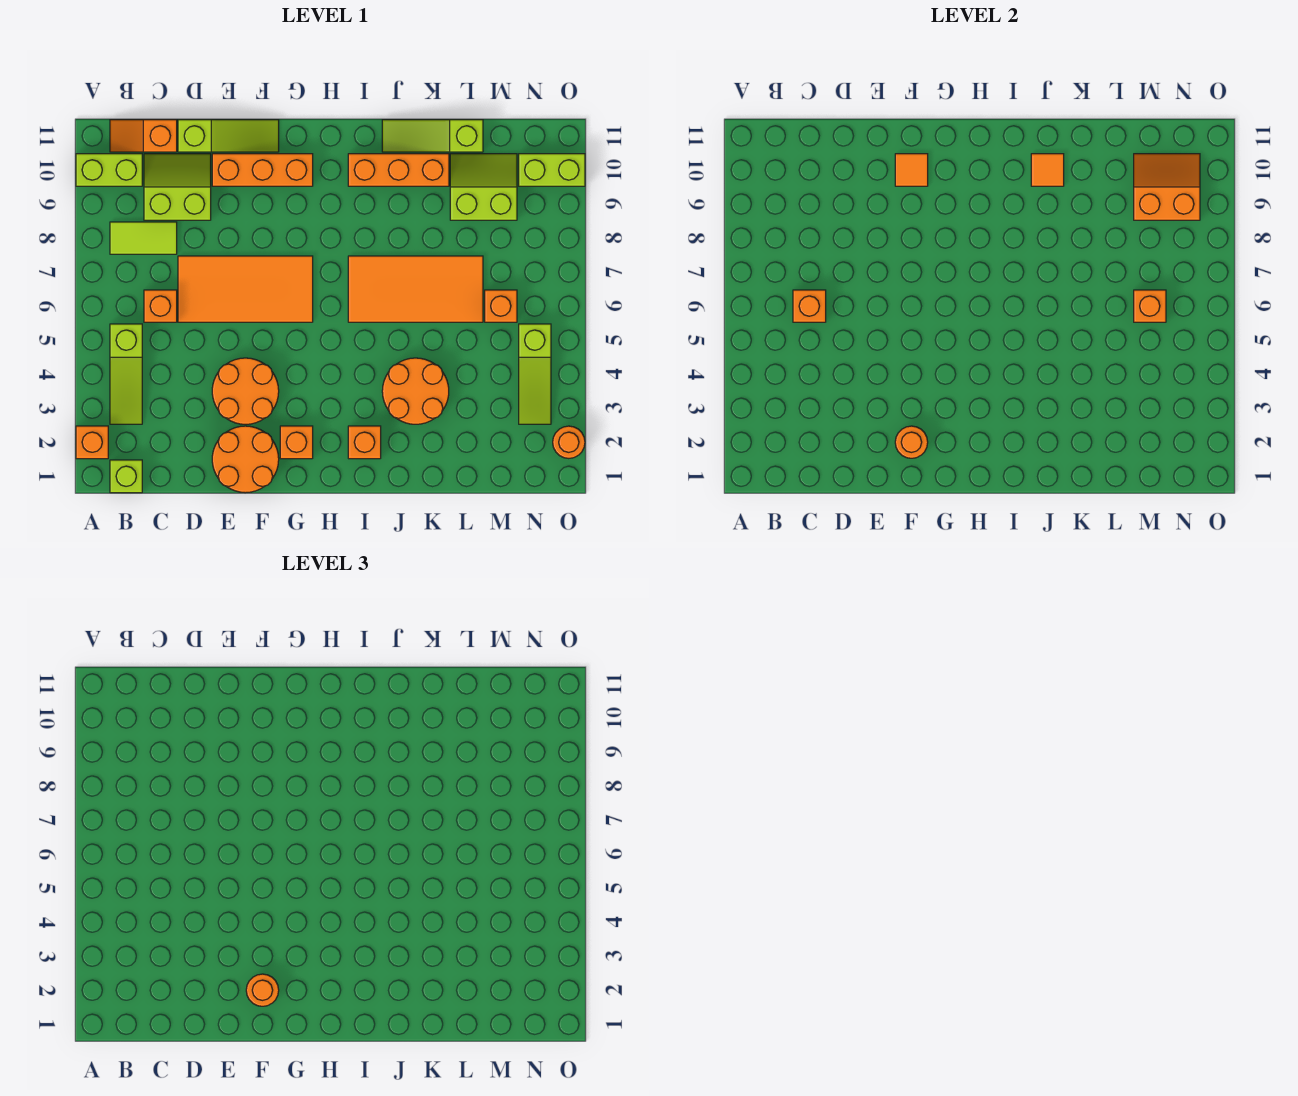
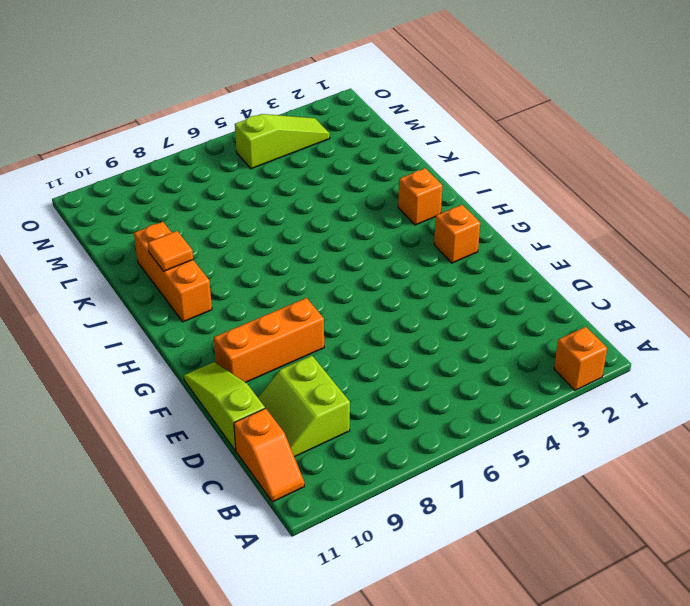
orange brick F8:F10 level 1 -> orange brick E10:G10 level 1
none -> lime brick A10:B10 level 1
none -> lime brick B1 level 1
none -> lime slope B3:B5 level 1 top 5
none -> lime tile B8:C8 level 1

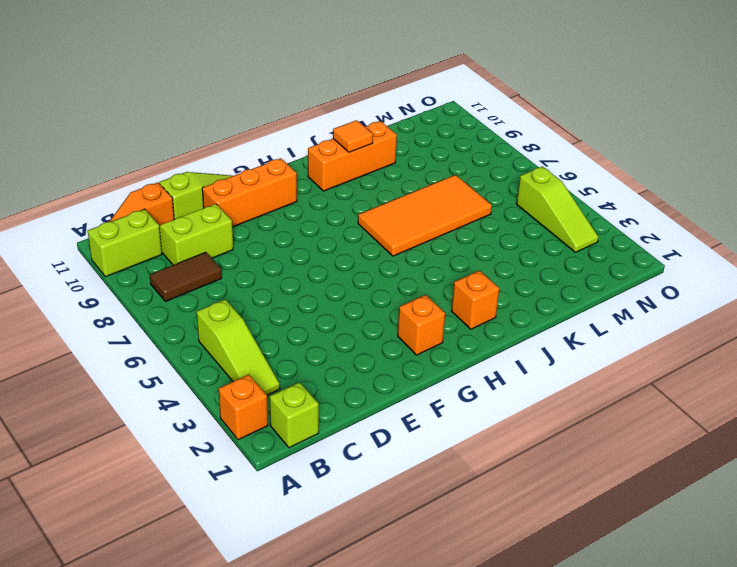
brown tile B8:C8 level 1 -> lime tile B8:C8 level 1
none -> orange brick C6 level 1
none -> orange tile D6:G7 level 1
none -> orange round brick E1:F2 level 1
none -> orange round brick E3:F4 level 1

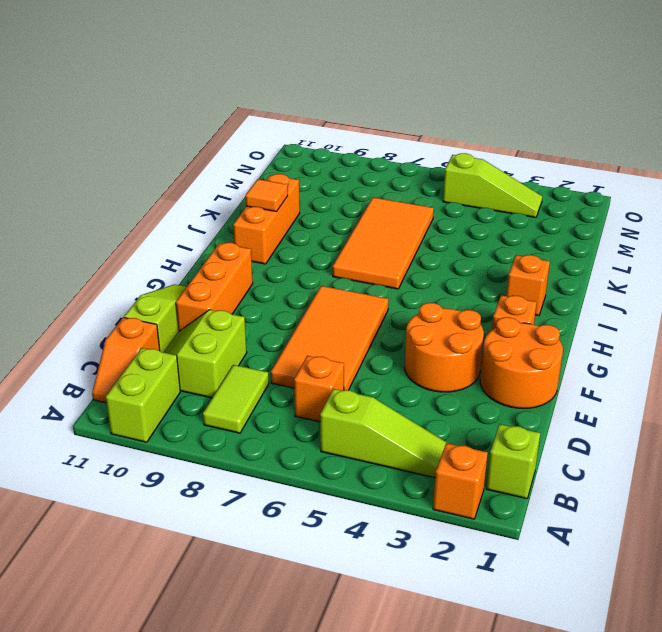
none -> orange round brick J3:K4 level 1
none -> lime slope J11:L11 level 1 top L
none -> lime slope L9:M10 level 1 top 9
none -> orange brick M6 level 1

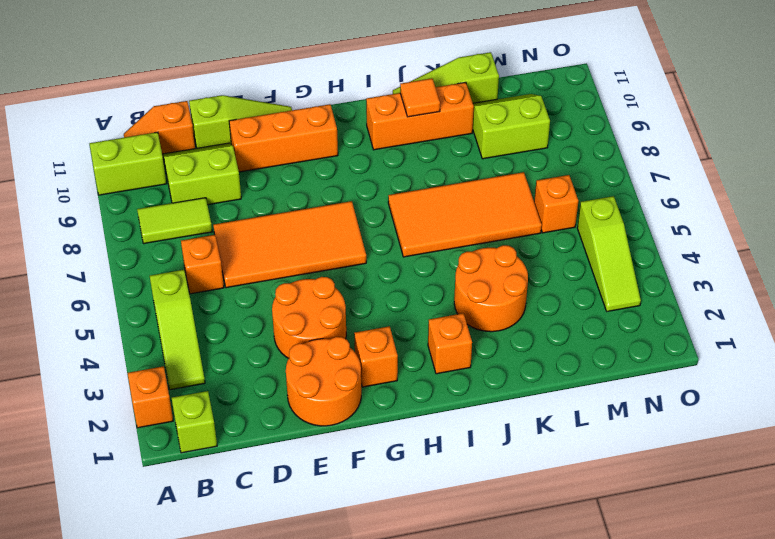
none -> lime brick N10:O10 level 1
none -> orange round brick O2 level 1
none -> orange brick C6 level 2
none -> orange round brick F2 level 2

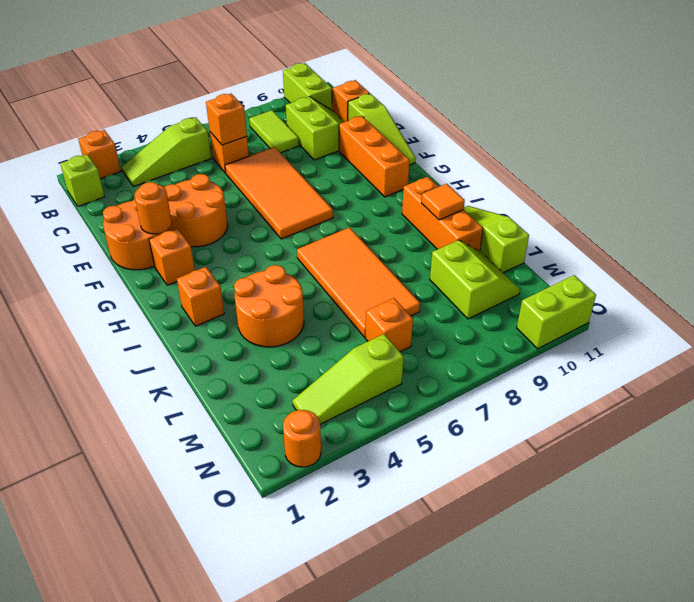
lime brick O10:O11 level 1 -> lime brick N10:O10 level 1
none -> orange tile F10 level 2
none -> orange brick M6 level 2
none -> orange slope M9:N10 level 2 top 9
none -> orange round brick F2 level 3

